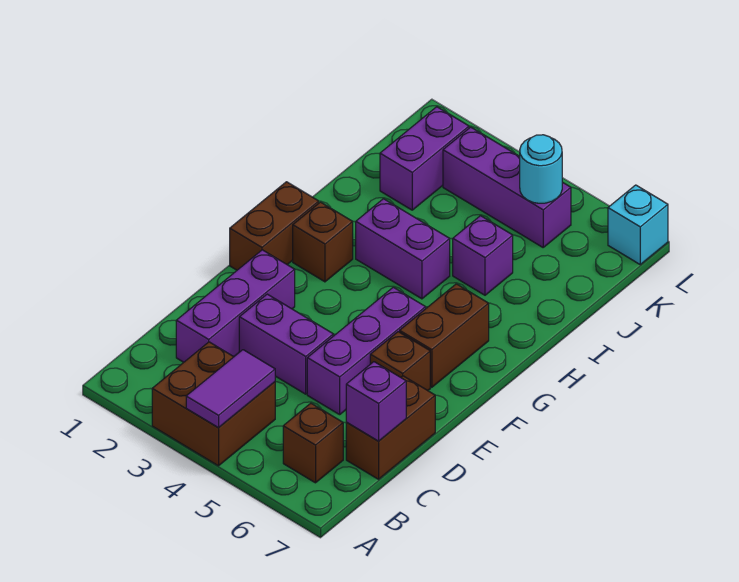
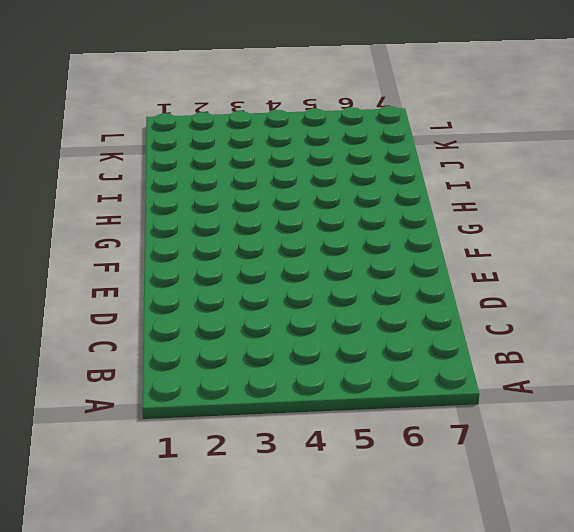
none -> brown brick A3:B4 level 1
none -> brown brick B6 level 1
none -> purple brick C2:E2 level 1

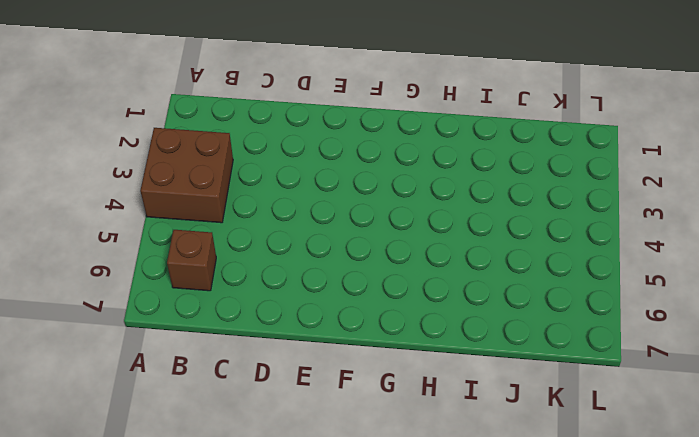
none -> purple brick C2:E2 level 1
none -> brown brick C7:D7 level 1
none -> purple brick D3:D4 level 1

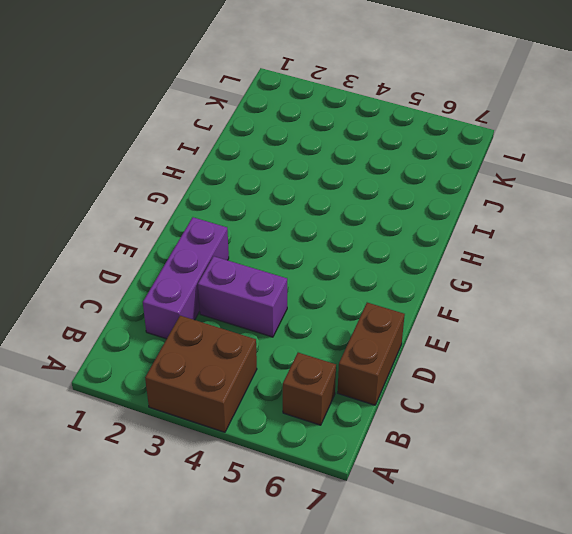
none -> purple brick D5:F5 level 1
none -> brown brick E6 level 1
none -> brown brick F1:G1 level 1

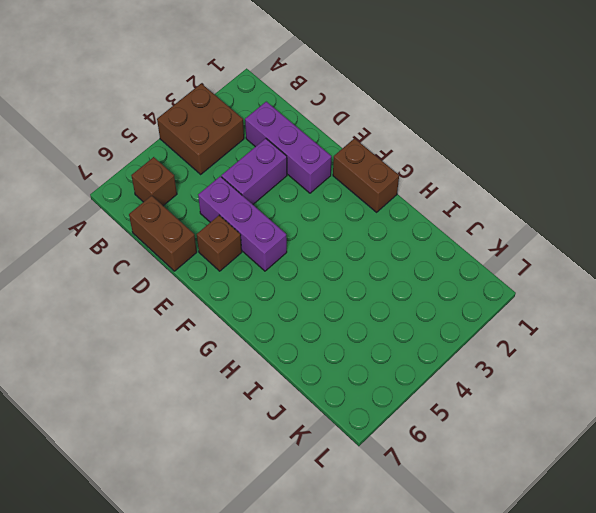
none -> brown brick F6:G6 level 1
none -> brown brick G2 level 1
none -> purple brick H3:H4 level 1

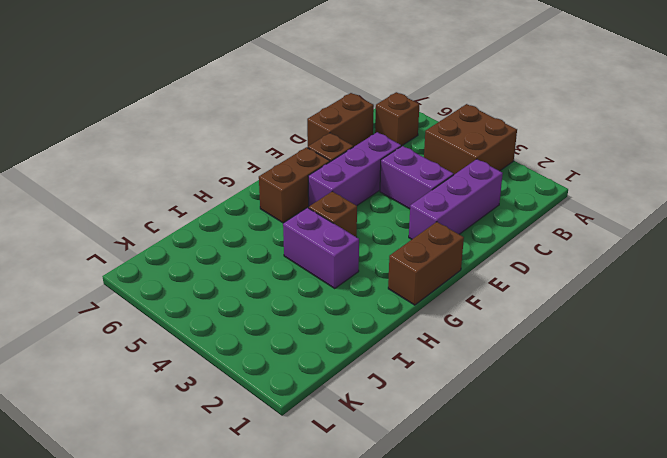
brown brick G4 level 1 -> brown brick G2 level 1
none -> purple brick I5 level 1
none -> purple brick J2:K2 level 1
none -> purple brick K3:K5 level 1

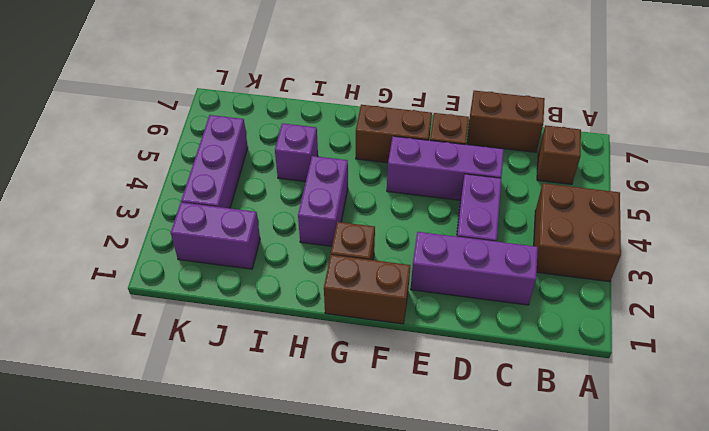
none -> cyan brick L7 level 1
none -> purple tile A4:B4 level 2
none -> purple brick C7 level 2

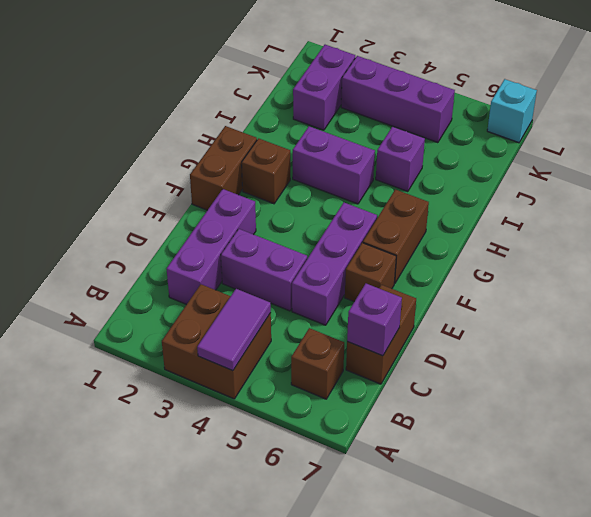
none -> cyan round brick K5 level 2

